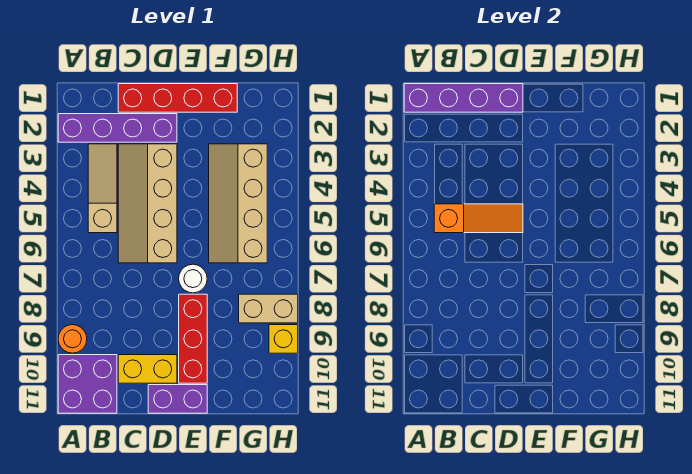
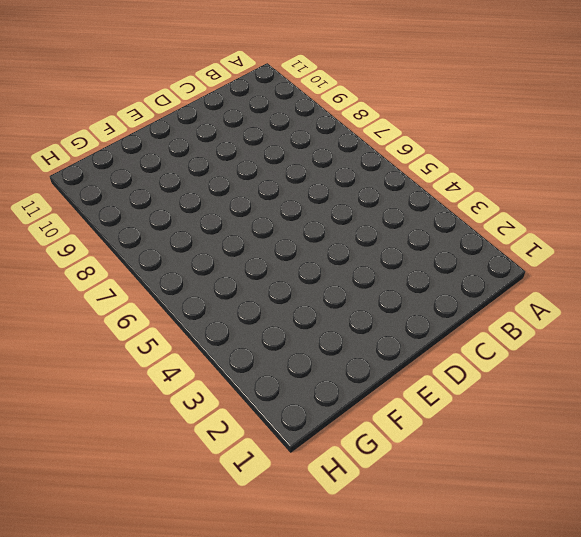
none -> purple brick A2:D2 level 1
none -> orange round brick A9 level 1
none -> purple brick A10:B11 level 1

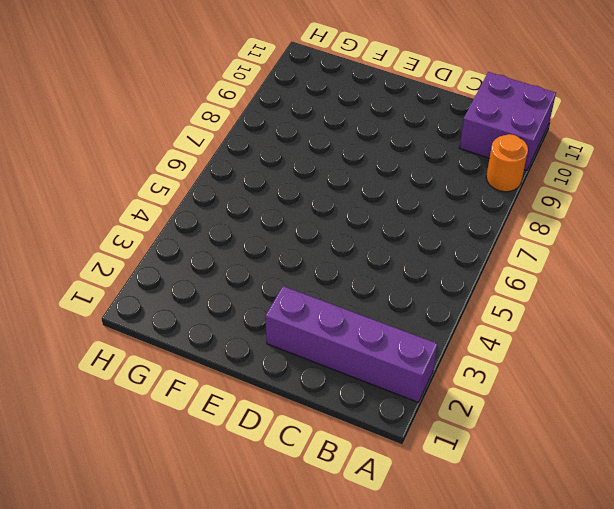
none -> tan slope B3:B5 level 1 top 5
none -> red brick C1:F1 level 1
none -> tan slope C3:D6 level 1 top D

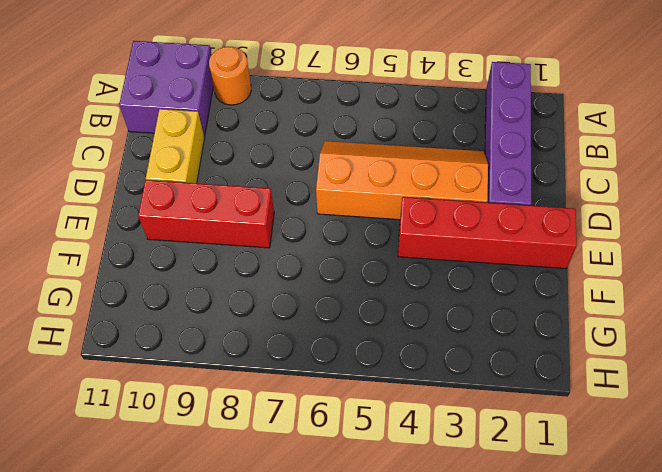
orange slope C3:D6 level 1 top D -> tan slope C3:D6 level 1 top D
red brick E1:E4 level 1 -> red brick C1:F1 level 1
none -> tan slope B3:B5 level 1 top 5
none -> purple brick D11:E11 level 1
none -> white round brick E7 level 1

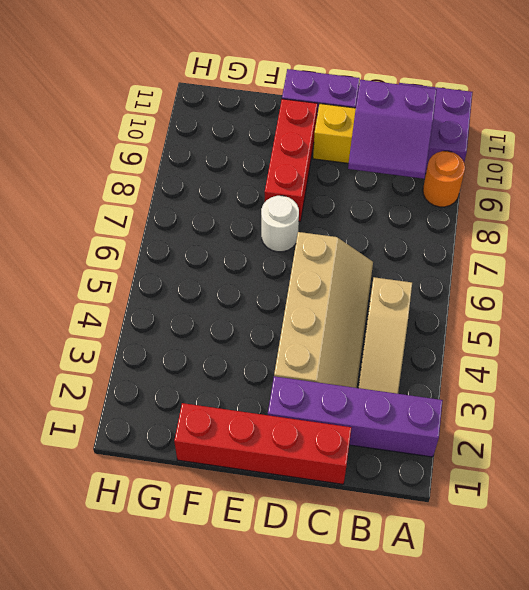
purple slope B9:C10 level 2 top 10 -> none
none -> tan slope F3:G6 level 1 top G
none -> tan brick G8:H8 level 1
none -> yellow brick H9 level 1

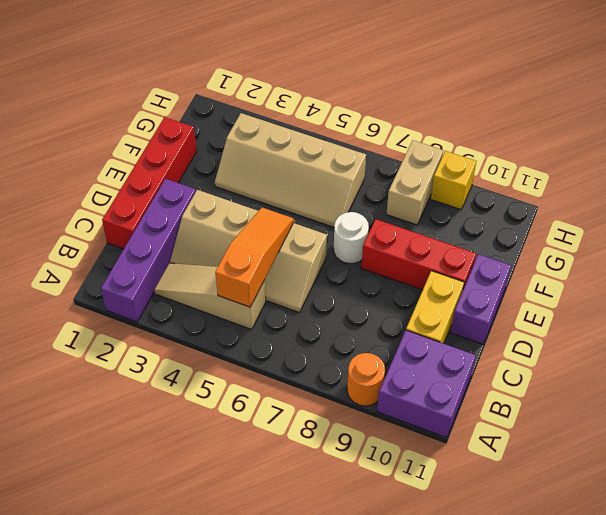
none -> purple brick A1:D1 level 2

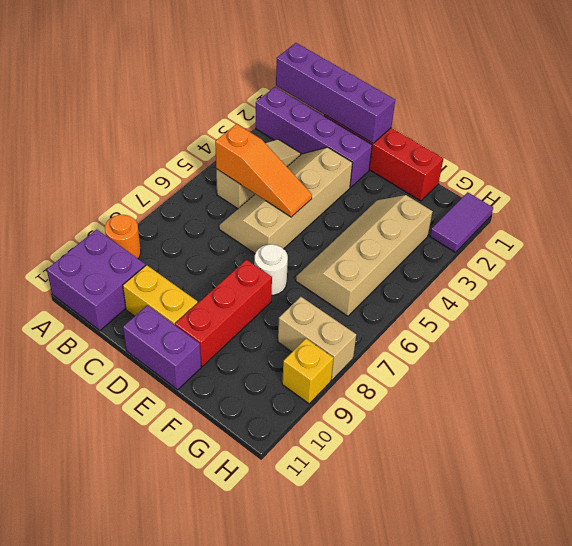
purple tile H1:H2 level 1 -> none

